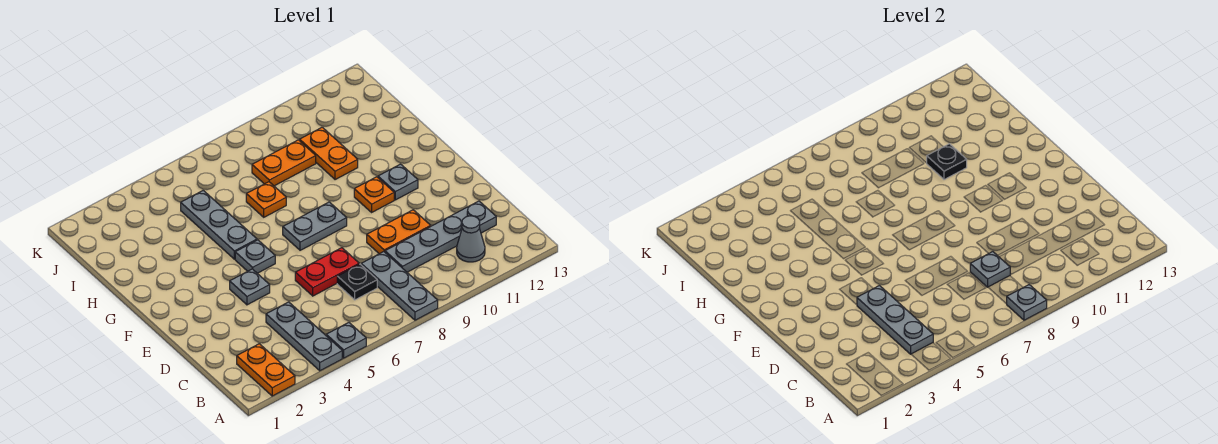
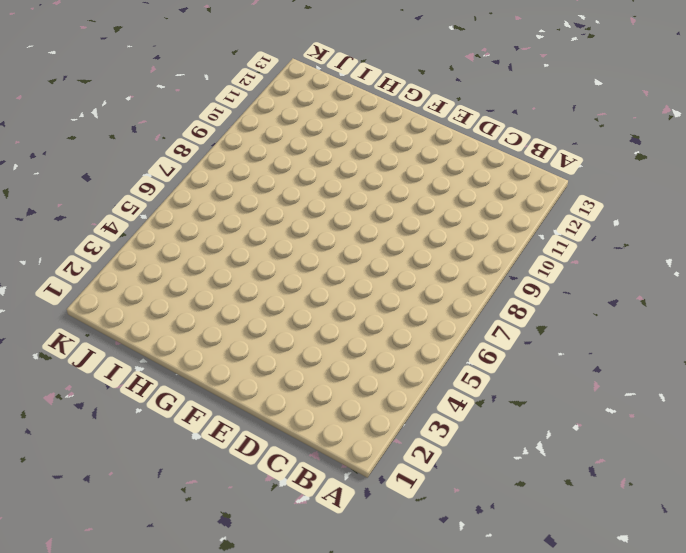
none -> orange plate A2:B2 level 1
none -> grey plate A4:C4 level 1
none -> grey plate A5 level 1

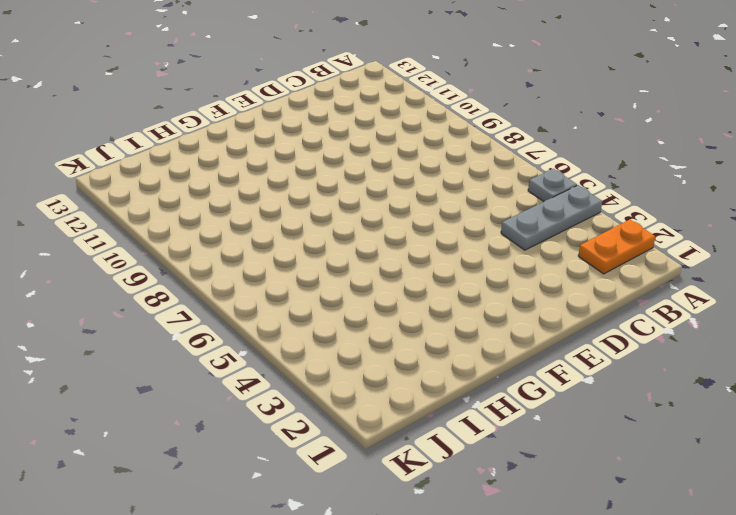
none -> grey plate A8:C8 level 1
none -> grey cone B11 level 1
none -> black plate C7 level 1

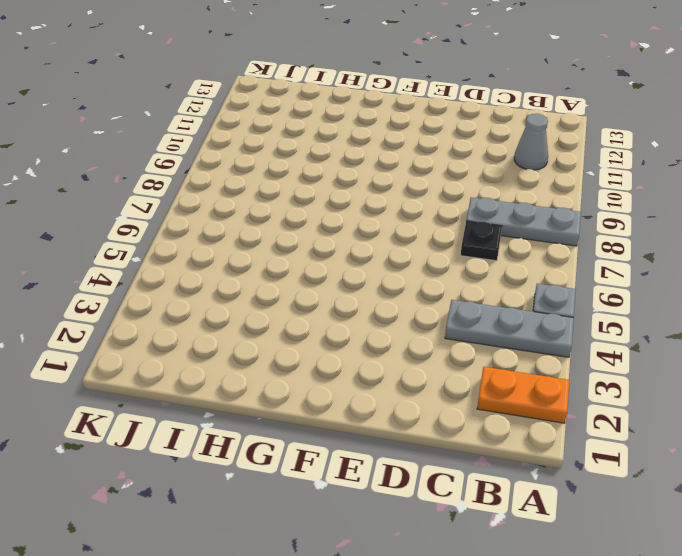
none -> grey plate C9:C12 level 1
none -> red plate D6:D7 level 1
none -> orange plate D9:D10 level 1

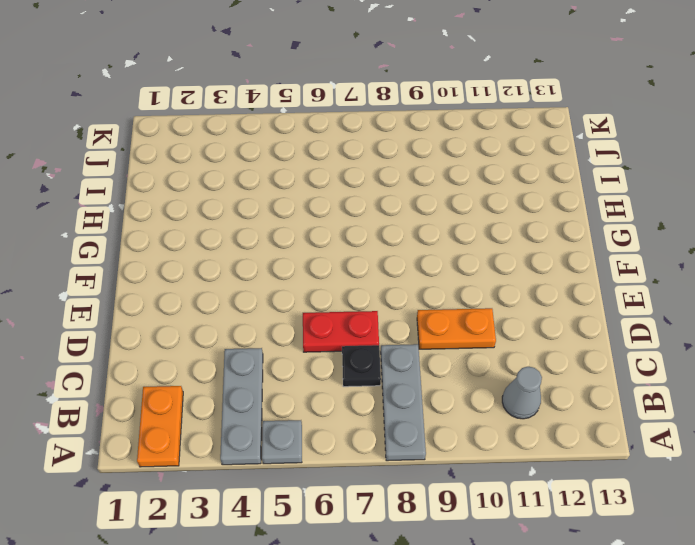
none -> grey plate C9:C12 level 1
none -> grey plate E4 level 1
none -> grey plate F5 level 1

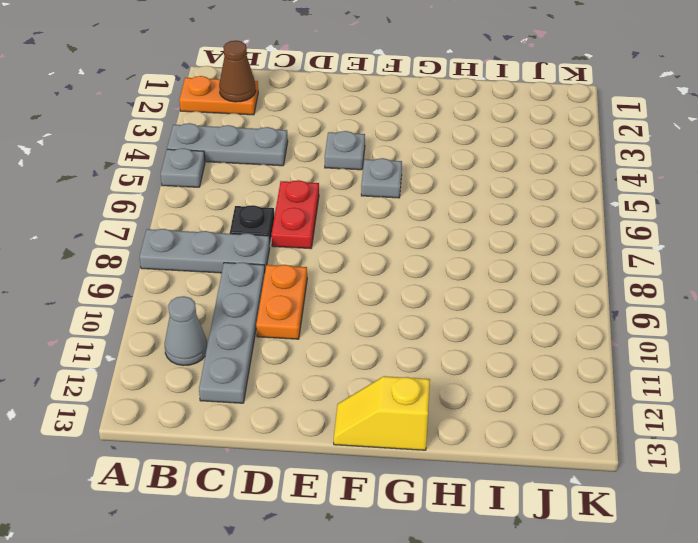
brown cone B2 level 2 -> none
yellow slope F13:G13 level 1 top G -> none
none -> grey plate F7:F8 level 1
none -> orange plate F10 level 1
none -> grey plate F11 level 1

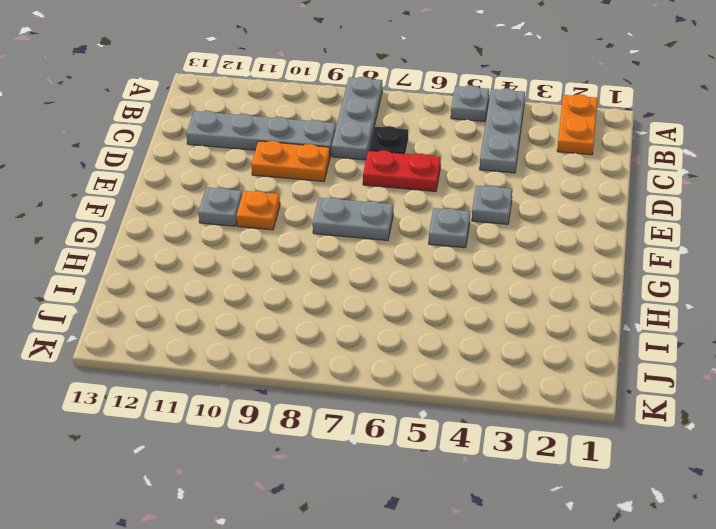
none -> grey cone B11 level 1
none -> grey plate G5:I5 level 1
none -> orange plate H7 level 1

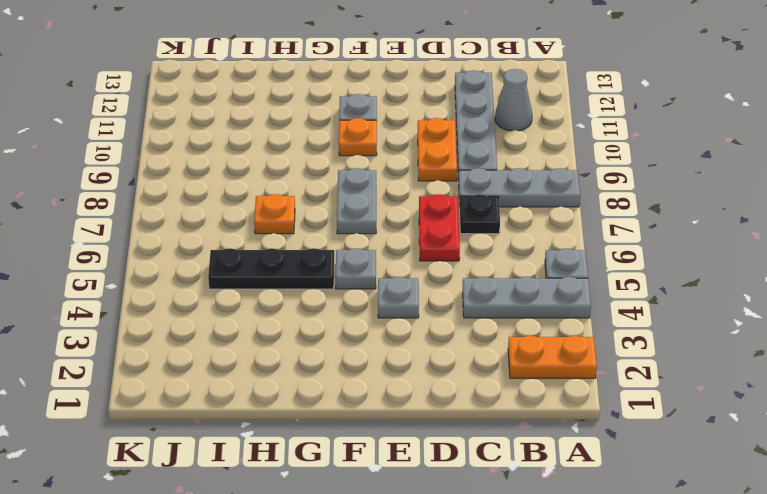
black plate G5:I5 level 1 -> grey plate G5:I5 level 1
none -> orange plate H10:I10 level 1
none -> orange plate I8:I9 level 1
none -> grey plate A8 level 2

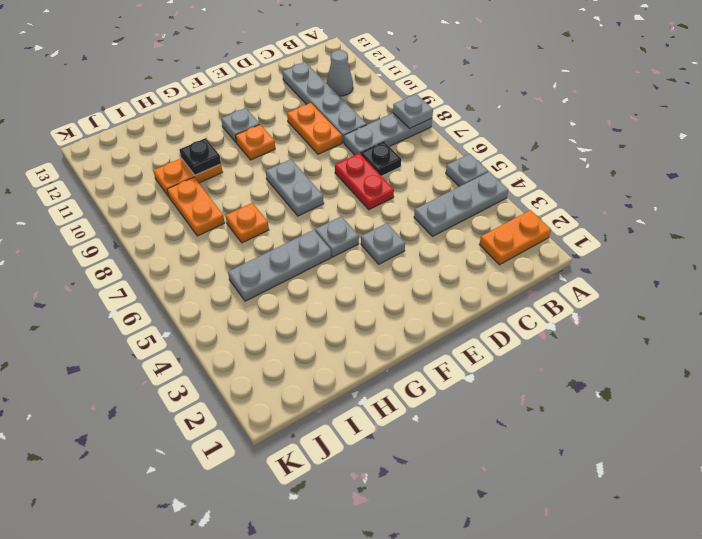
none -> grey plate B4:D4 level 2
none -> grey plate C8 level 2

